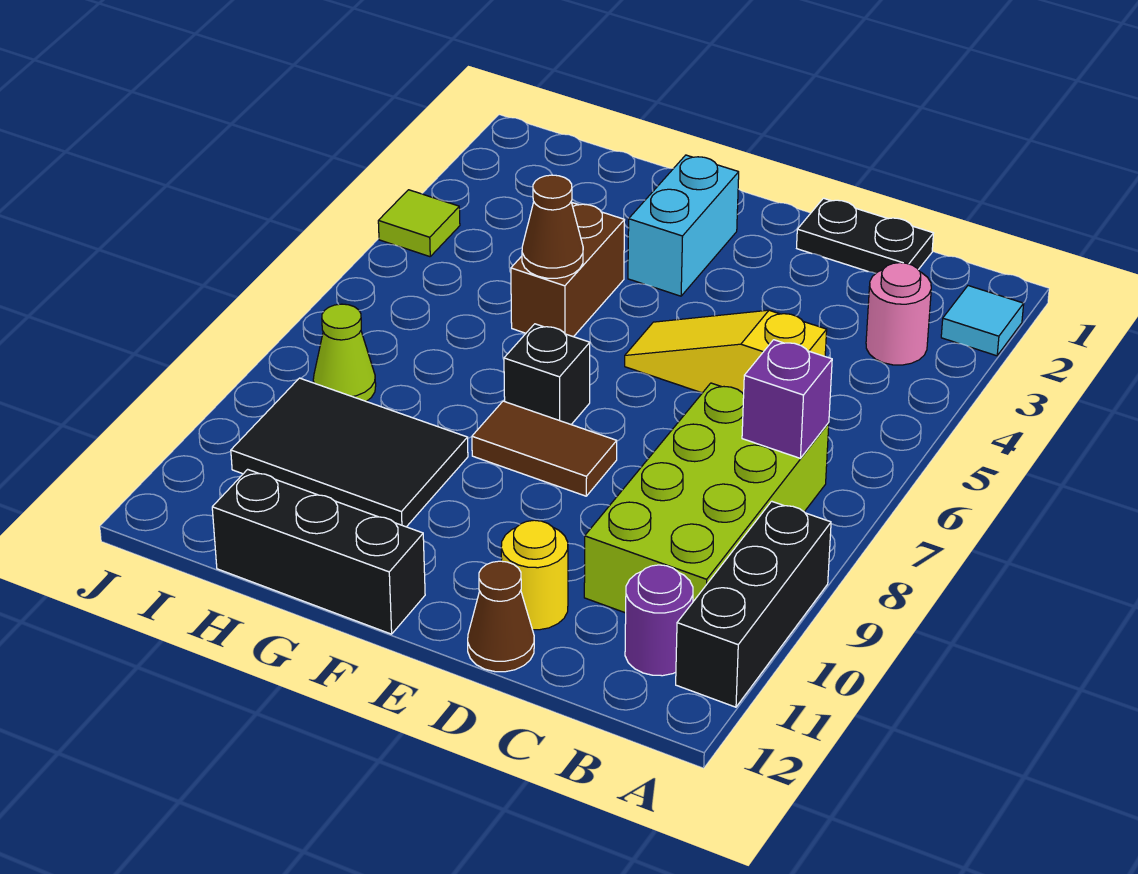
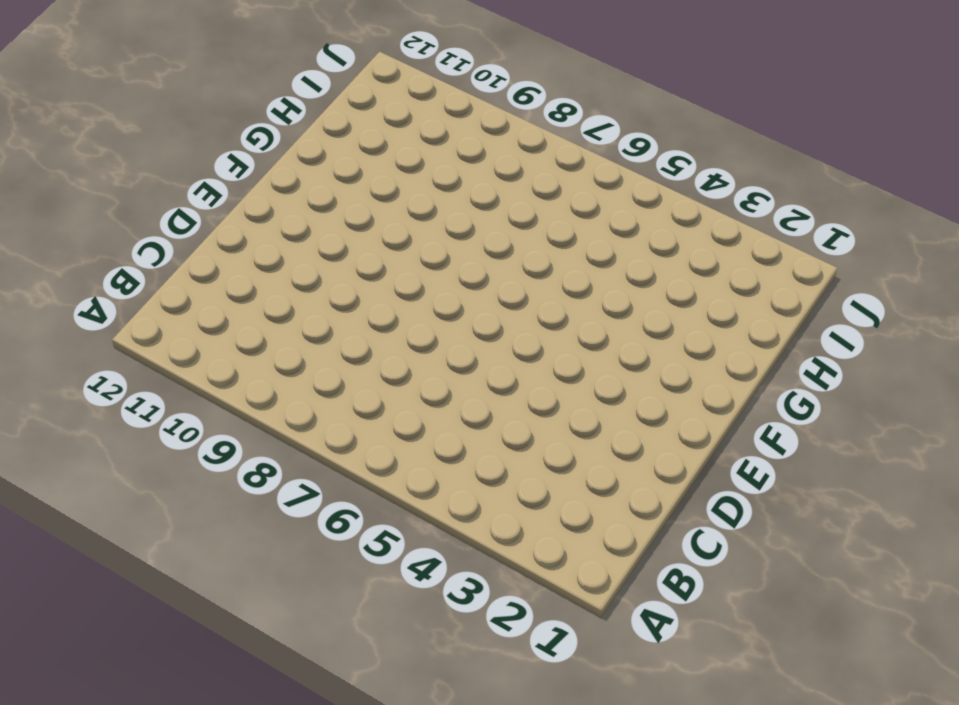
none -> cyan tile A2 level 1
none -> black brick A9:A11 level 1
none -> pink round brick B3 level 1

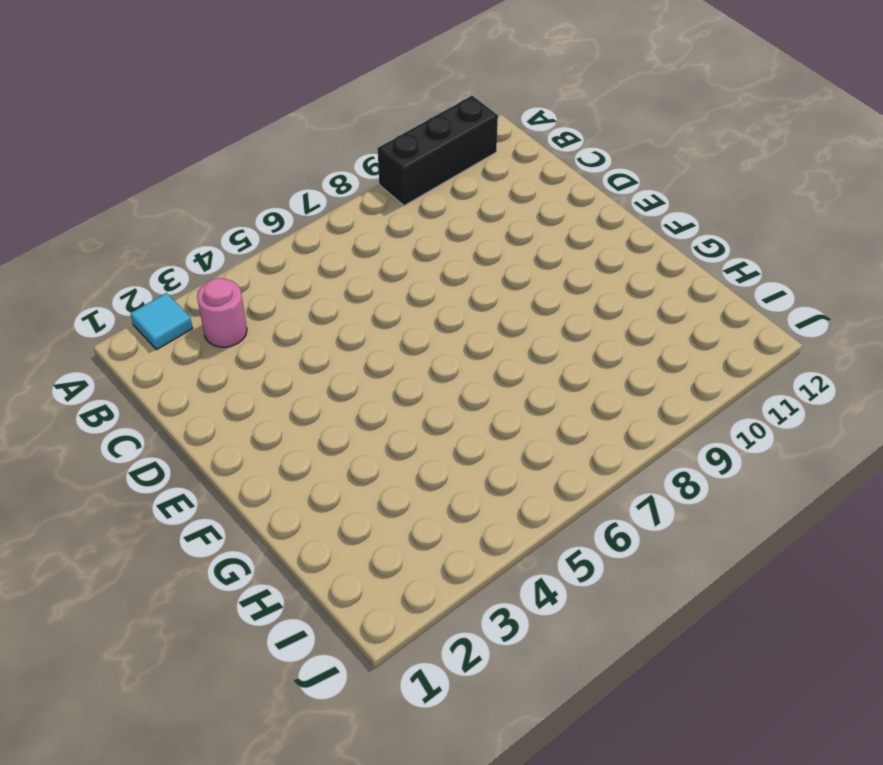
none -> lime brick B7:C10 level 1
none -> purple round brick B11 level 1
none -> black plate C1:D1 level 1

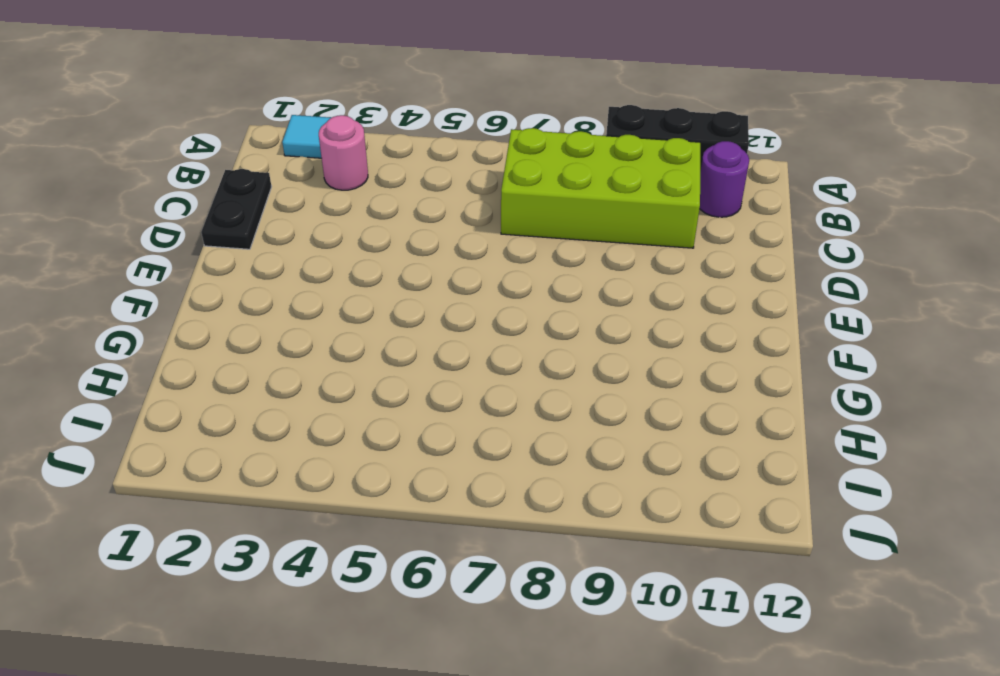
none -> yellow slope C5:E5 level 1 top C
none -> yellow round brick D11 level 1
none -> brown cone D12 level 1

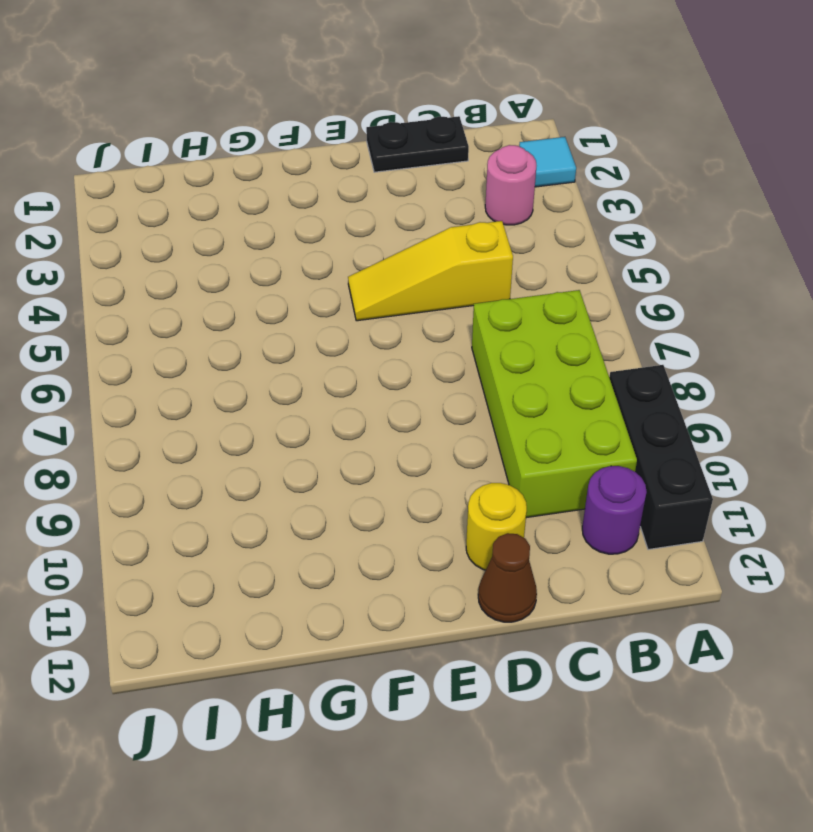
none -> brown tile E8:F8 level 1
none -> cyan brick F2:F3 level 1
none -> black brick F7 level 1

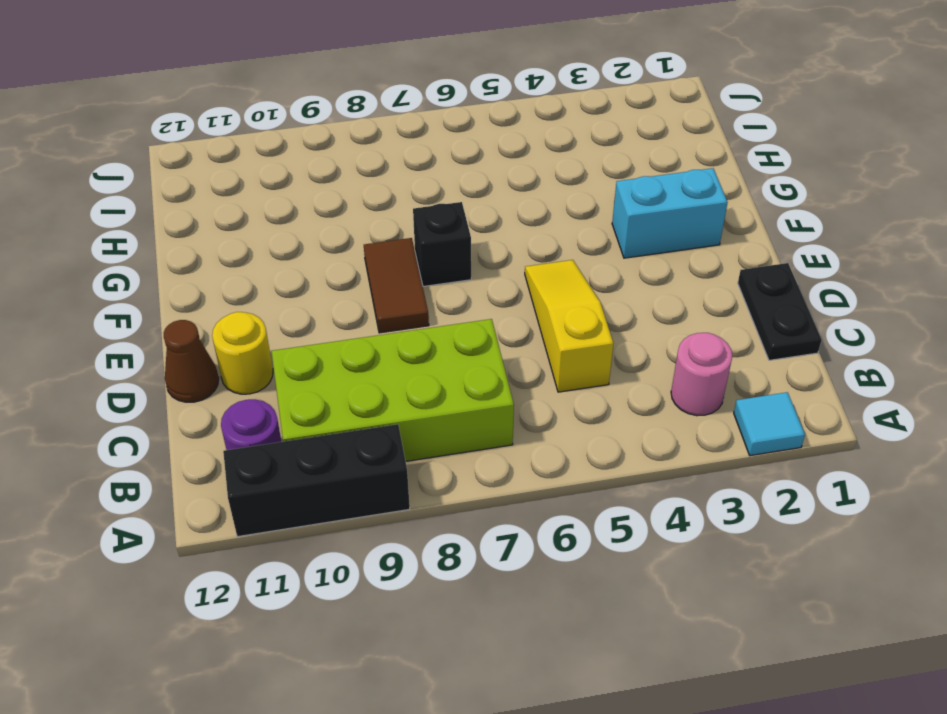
none -> black brick F12:H12 level 1
none -> brown brick G4:G5 level 1
none -> black tile G9:I10 level 1

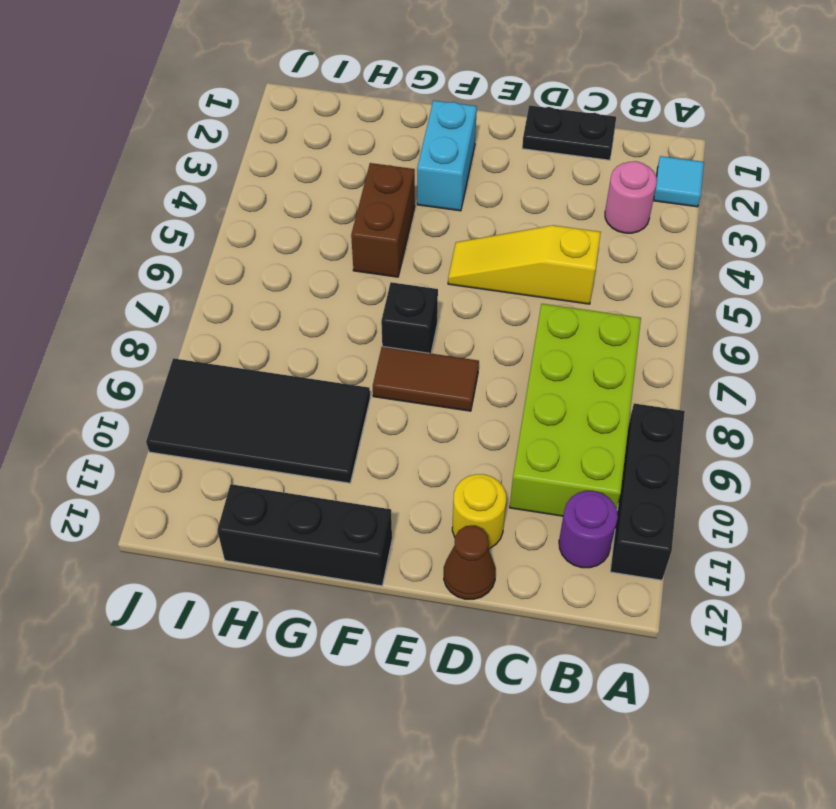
black tile G9:J10 level 1 -> black tile G9:I10 level 1
none -> lime cone I8 level 1
none -> lime tile J4 level 1
none -> purple brick B7 level 2

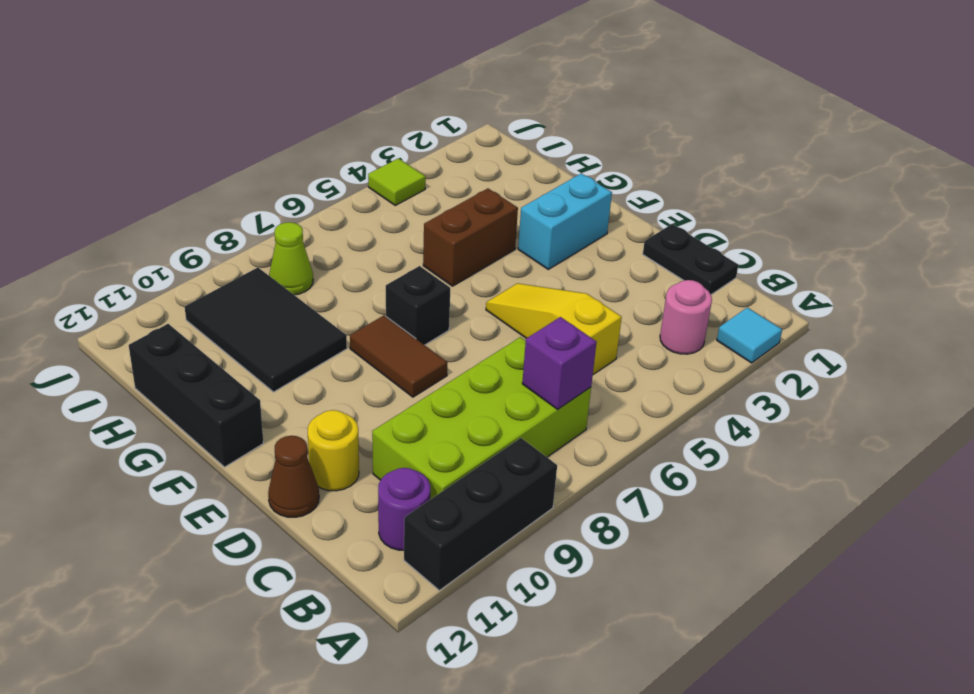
none -> brown cone G5 level 2

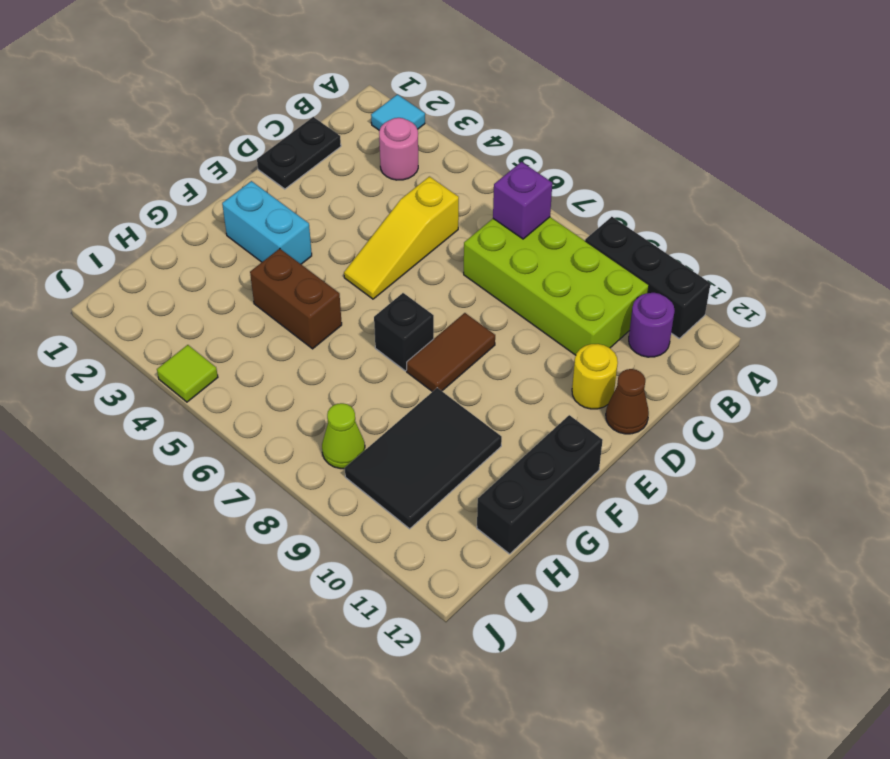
none -> brown cone G5 level 2

